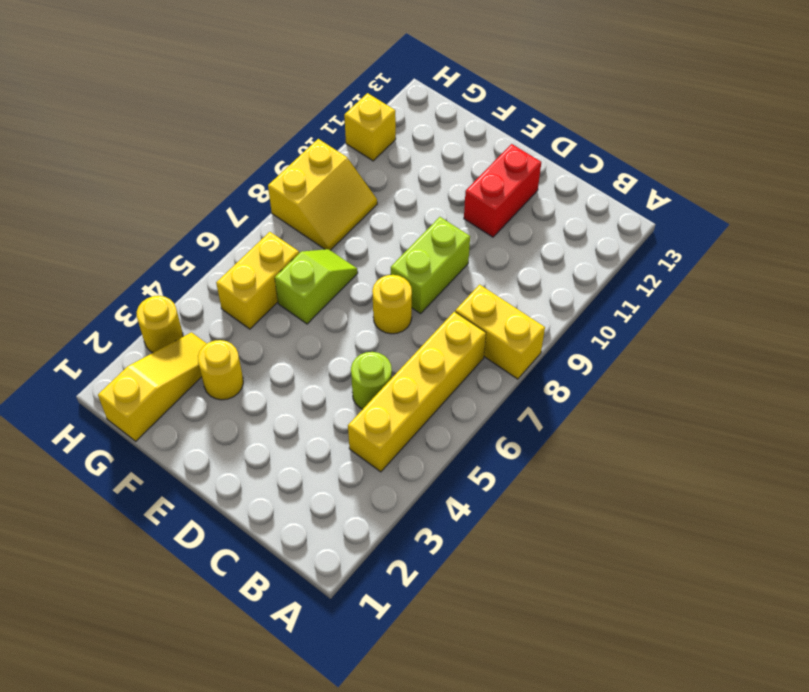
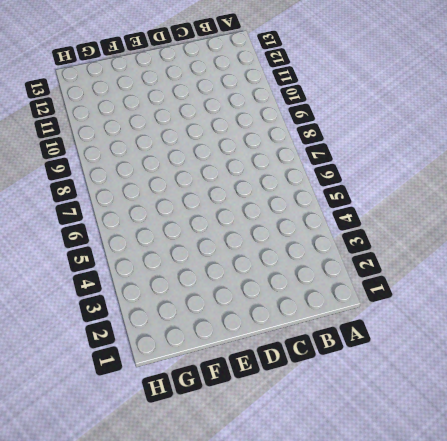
none -> yellow brick A8:B8 level 1
none -> yellow brick B4:B7 level 1
none -> lime round brick C5 level 1

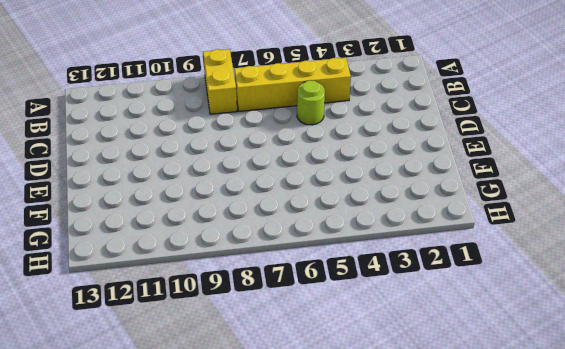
none -> yellow round brick D7 level 1
none -> lime brick D8:D9 level 1
none -> red brick D11:D12 level 1

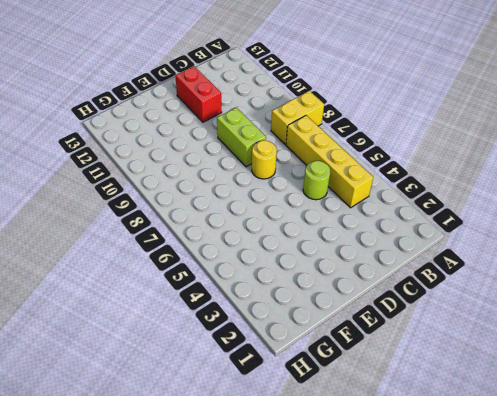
none -> yellow round brick F3 level 1
none -> lime slope F6:F7 level 1 top 6
none -> yellow slope G1:G3 level 1 top 1

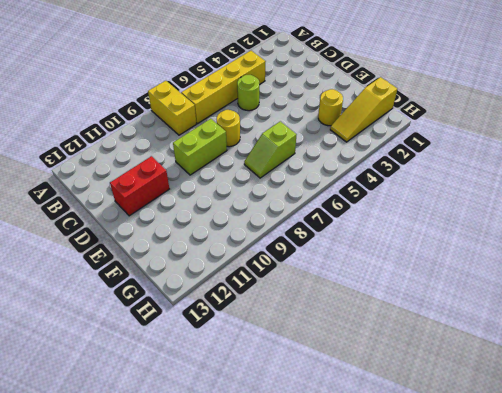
none -> yellow brick G5:G6 level 1
none -> yellow slope G8:H9 level 1 top H
none -> yellow round brick H3 level 1

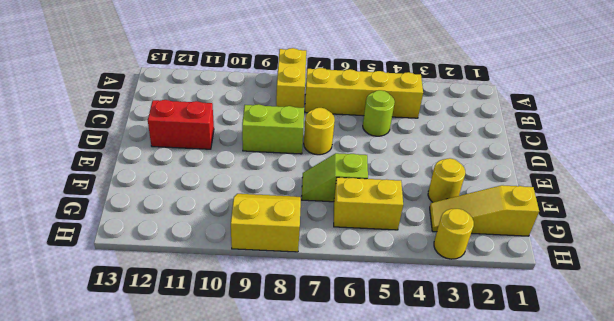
none -> yellow brick H11 level 1

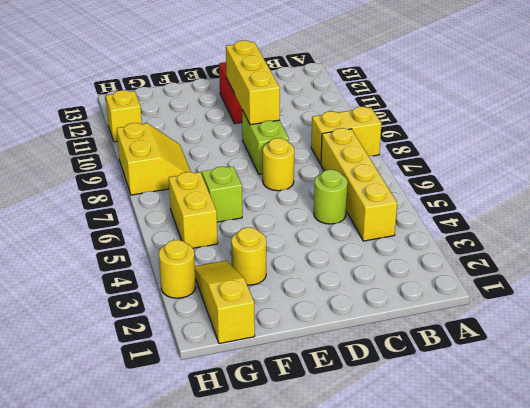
yellow brick D9:D11 level 2 -> none

